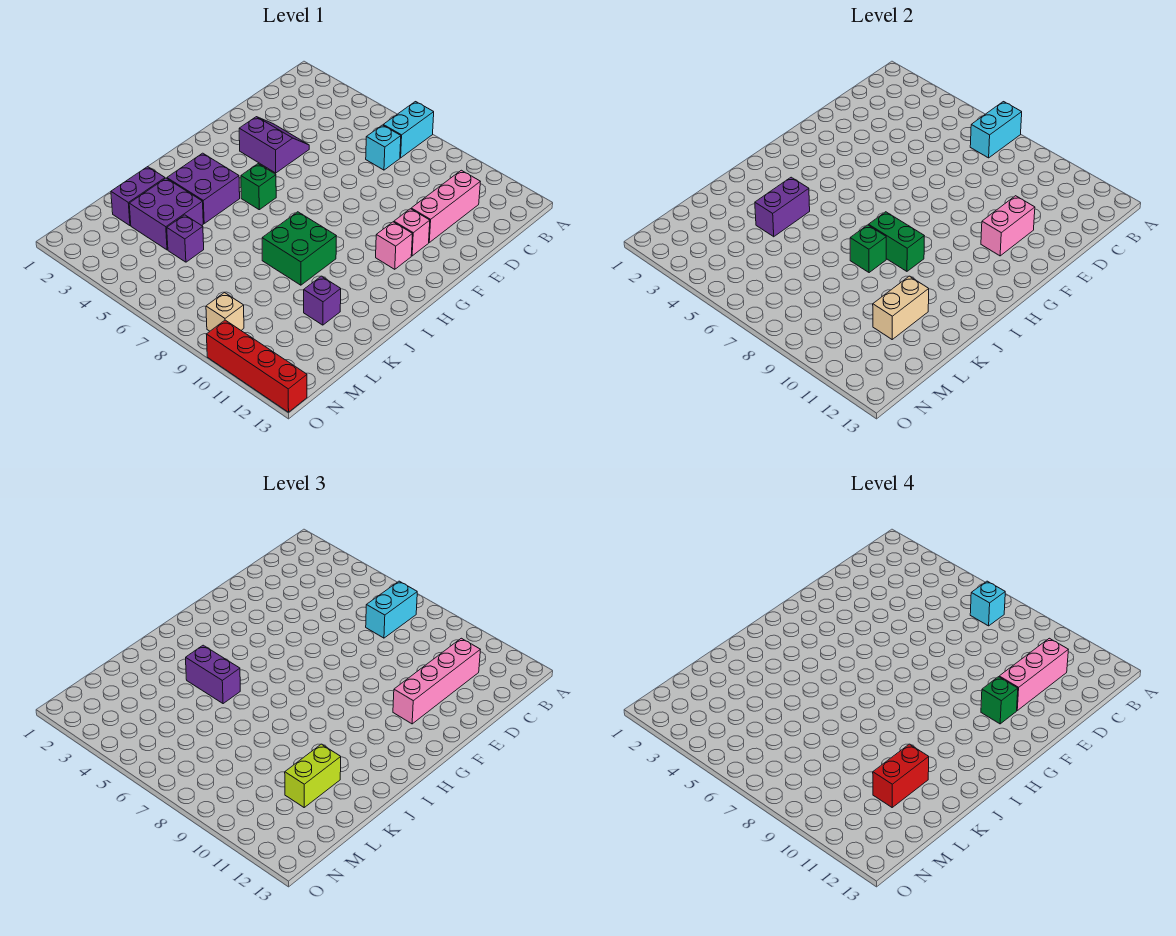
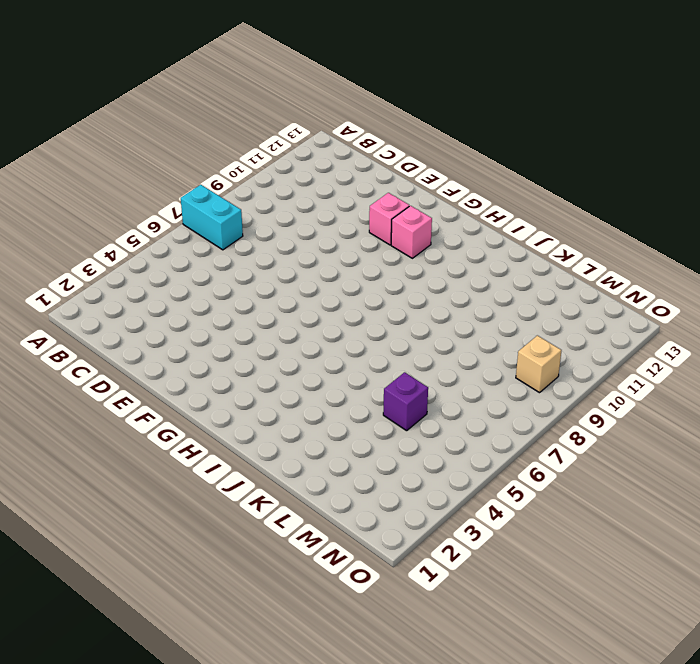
none -> cyan brick C7 level 1
none -> pink brick C11:E11 level 1
none -> purple slope E3:F4 level 1 top F

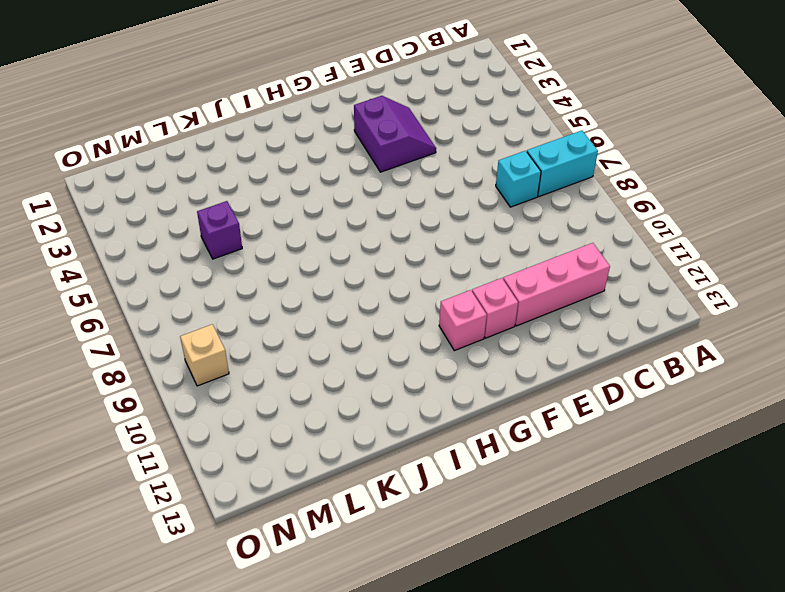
none -> green brick H5 level 1
none -> purple brick I3:J4 level 1
none -> green brick I8:J9 level 1

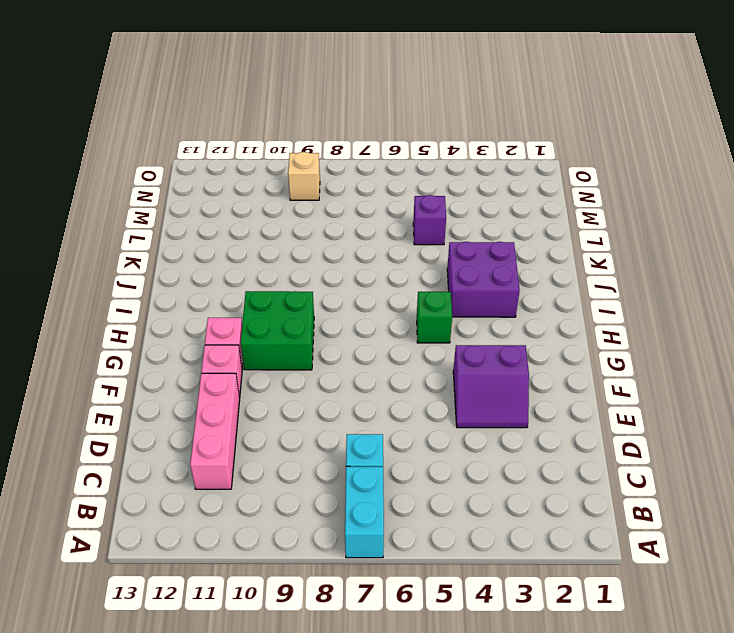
green brick G9:H10 level 1 -> green brick I8:J9 level 1
none -> purple brick K2:L2 level 1
none -> purple brick K3:L4 level 1
none -> purple brick K11 level 1

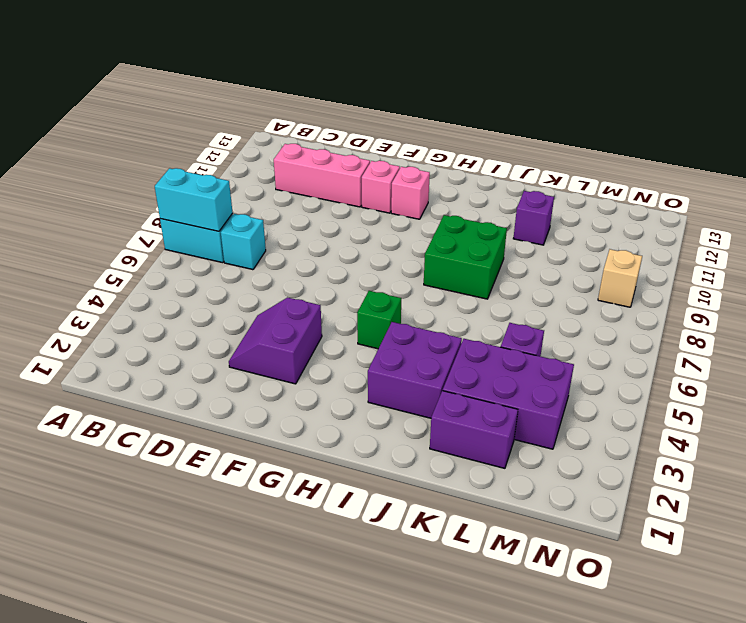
purple brick K3:M4 level 1 -> purple brick K3:L4 level 1
none -> red brick O10:O13 level 1
none -> pink brick E11:F11 level 2
none -> green brick I8:I9 level 2

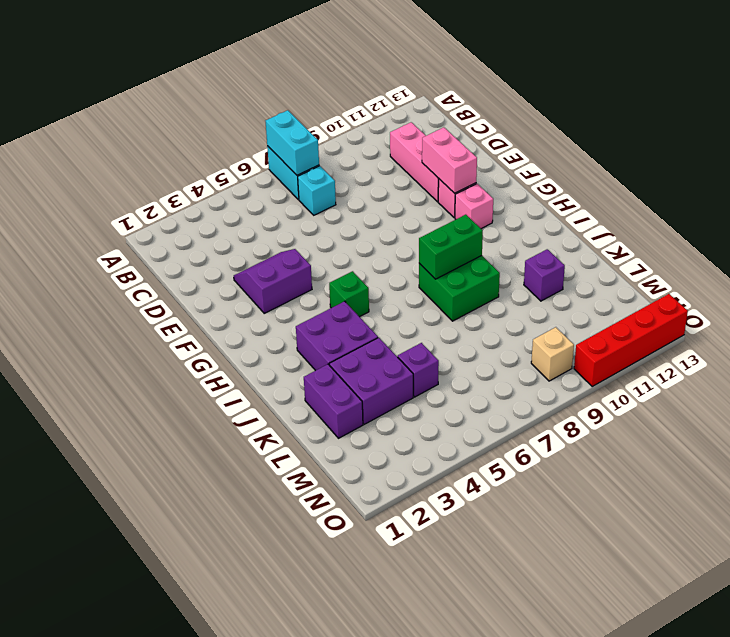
none -> purple brick J4:K4 level 2
none -> green brick J8 level 2
none -> tan brick K11:L11 level 2

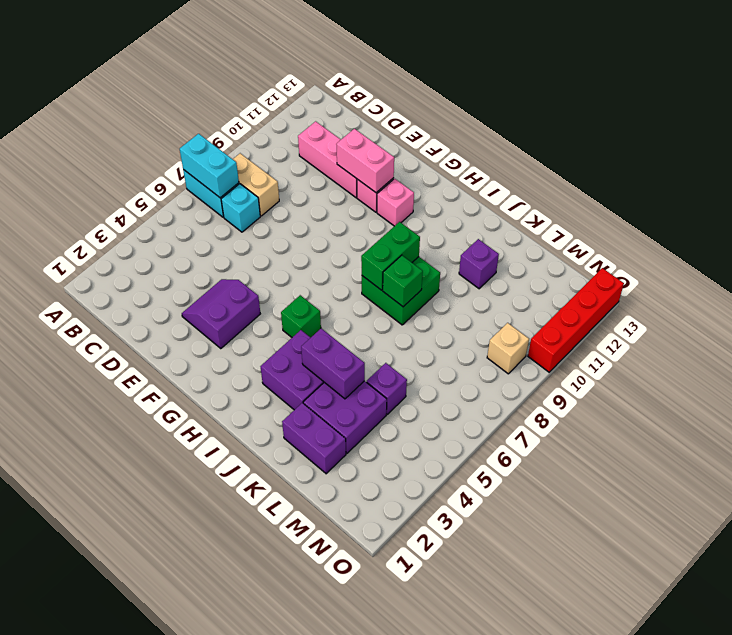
tan brick B8:C8 level 1 -> tan brick K11:L11 level 2
none -> cyan brick B7:C7 level 3
none -> pink brick C11:F11 level 3
none -> purple brick J4:J5 level 3

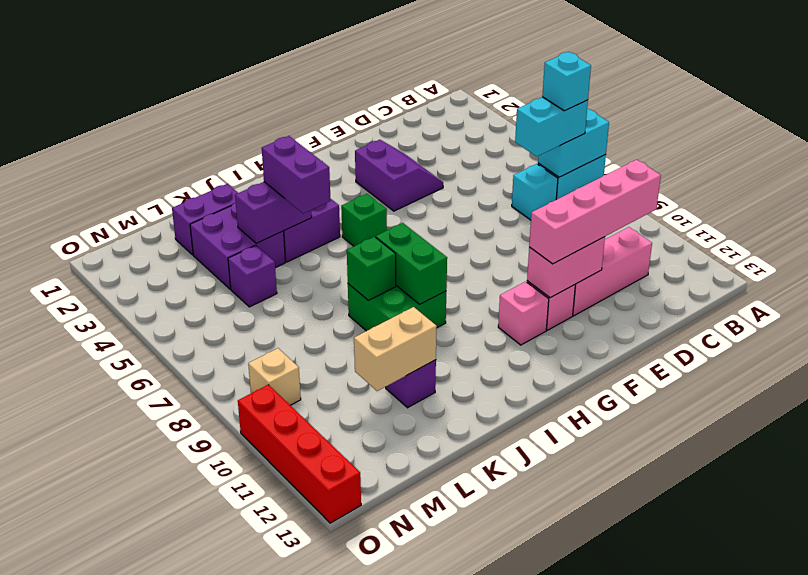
none -> lime brick K11:L11 level 3
none -> pink brick C11:E11 level 4
none -> green brick F11 level 4

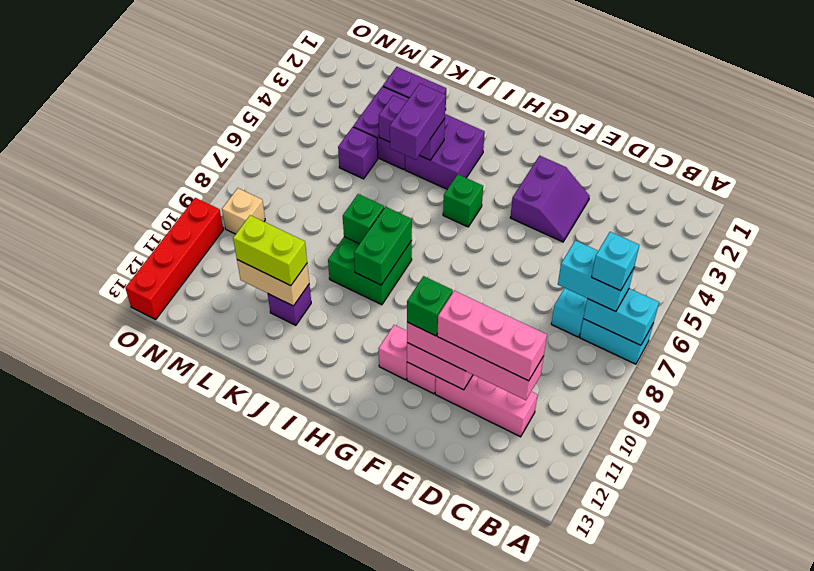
none -> red brick K11:L11 level 4

